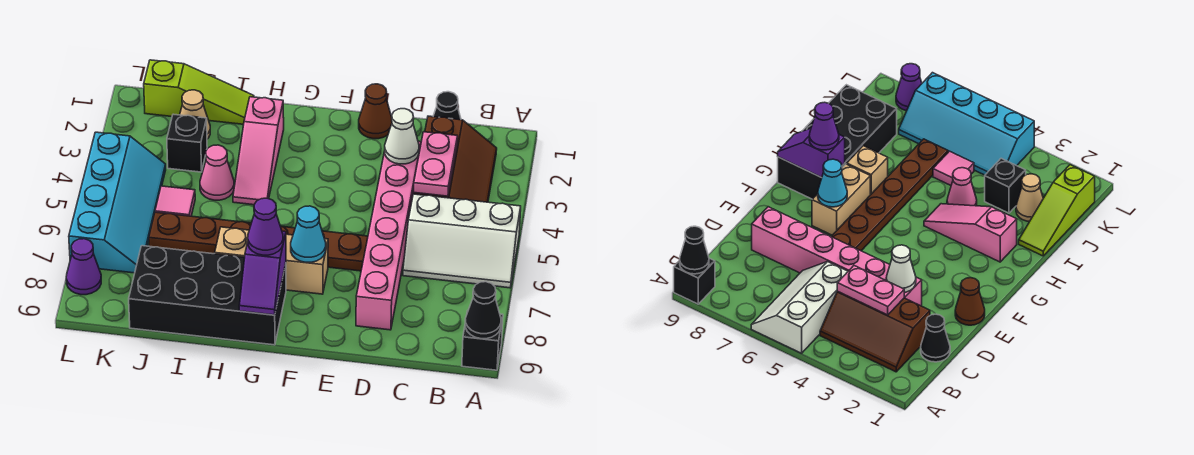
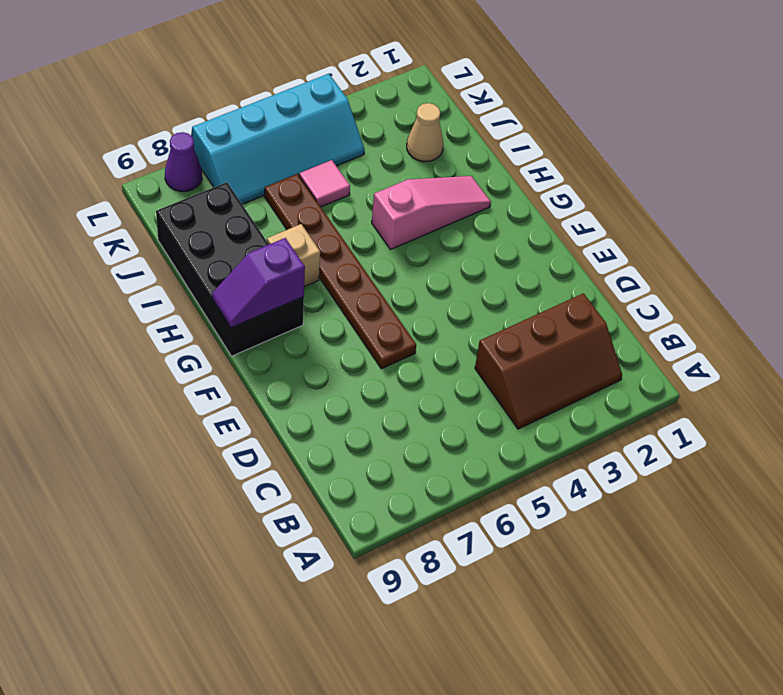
pink slope H2:H4 level 1 top 4 -> pink slope H2:H4 level 1 top 2
none -> white slope A5:C6 level 1 top 5
none -> black brick A9 level 1
none -> black cone C1 level 1

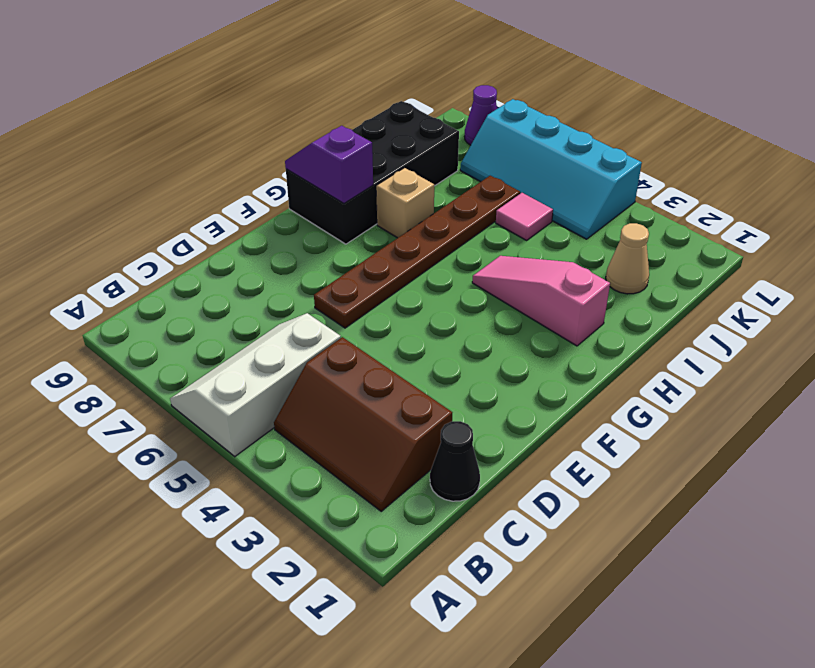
none -> black brick A9 level 1
none -> pink brick D3:D8 level 1
none -> brown cone E1 level 1

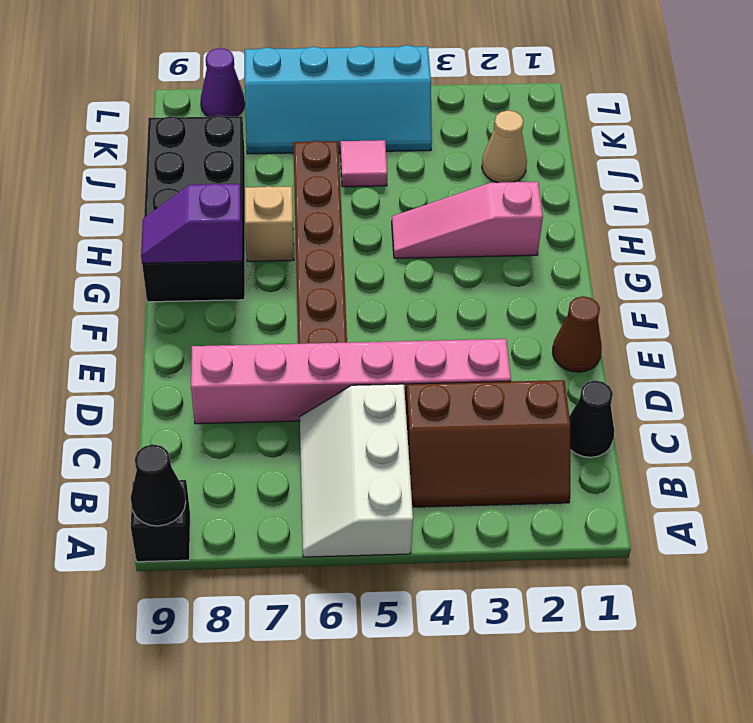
none -> tan brick F7:G7 level 1
none -> lime slope I1:K1 level 1 top K
none -> pink cone I4 level 1

